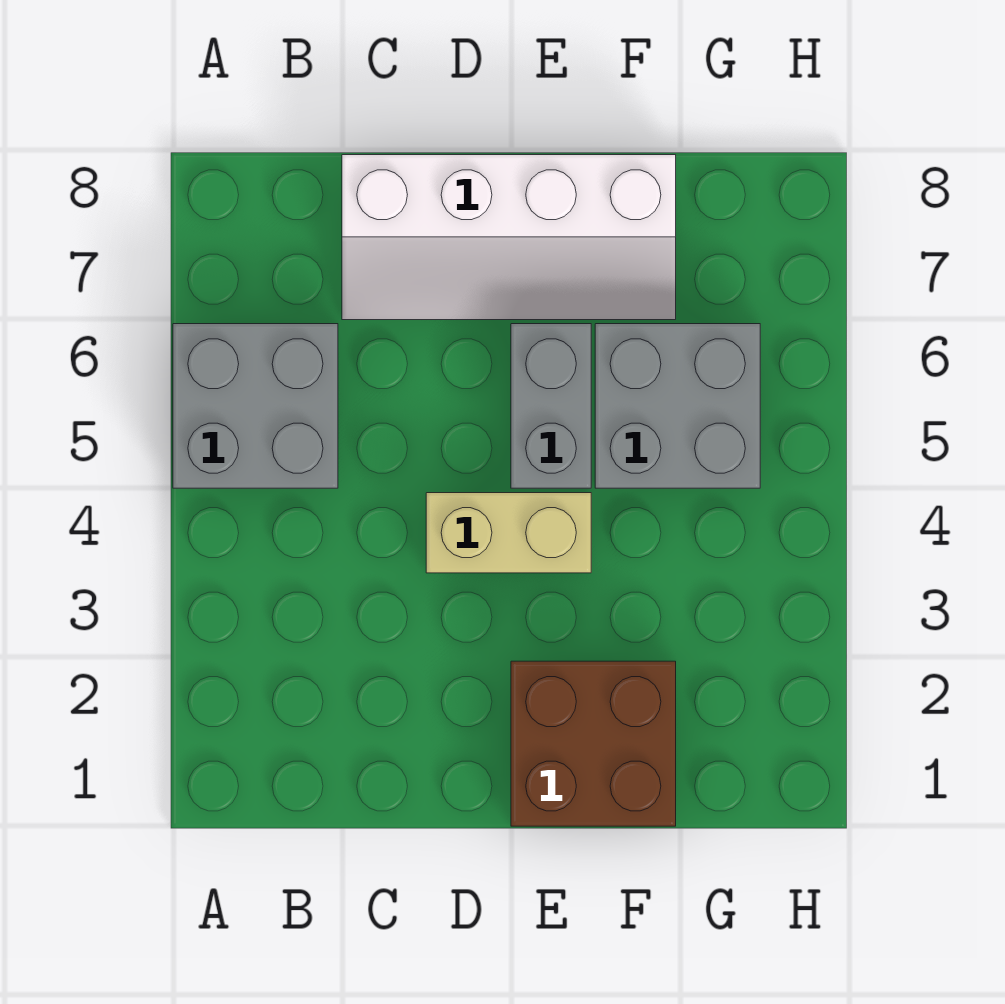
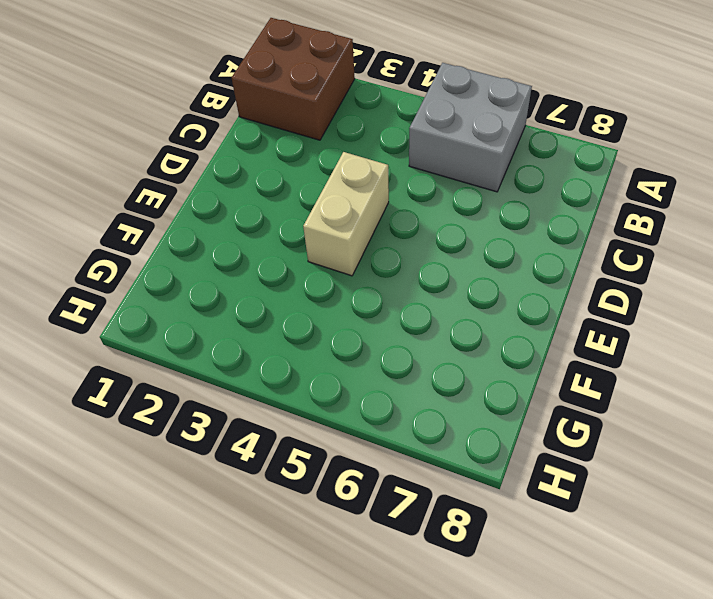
brown brick A1:B2 level 1 -> brown brick E1:F2 level 1
none -> white slope C7:F8 level 1 top 8
none -> grey brick E5:E6 level 1

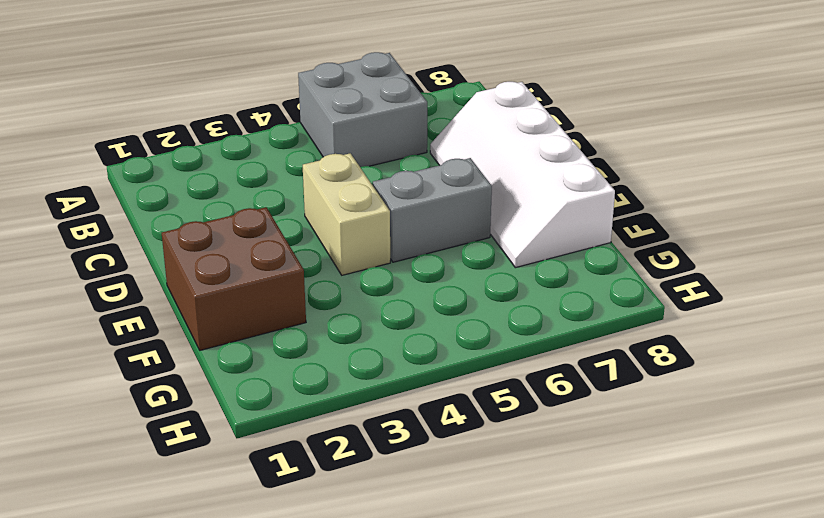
none -> grey brick F5:G6 level 1

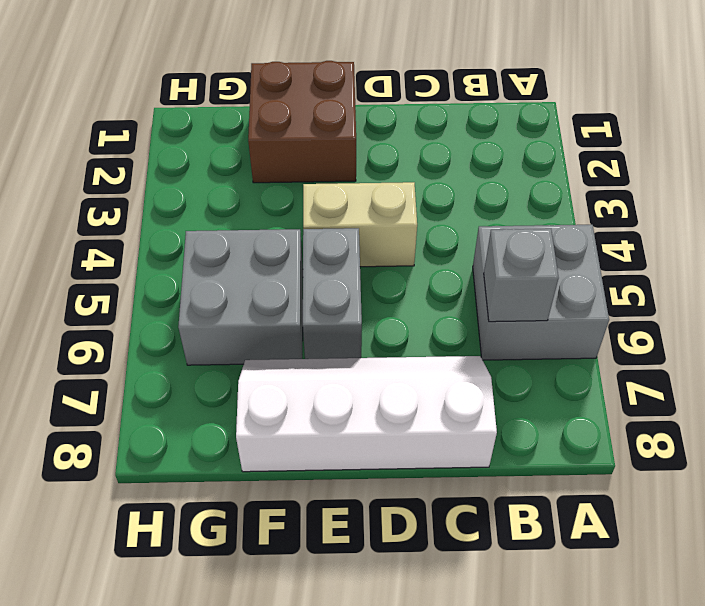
grey brick B6 level 2 -> none

